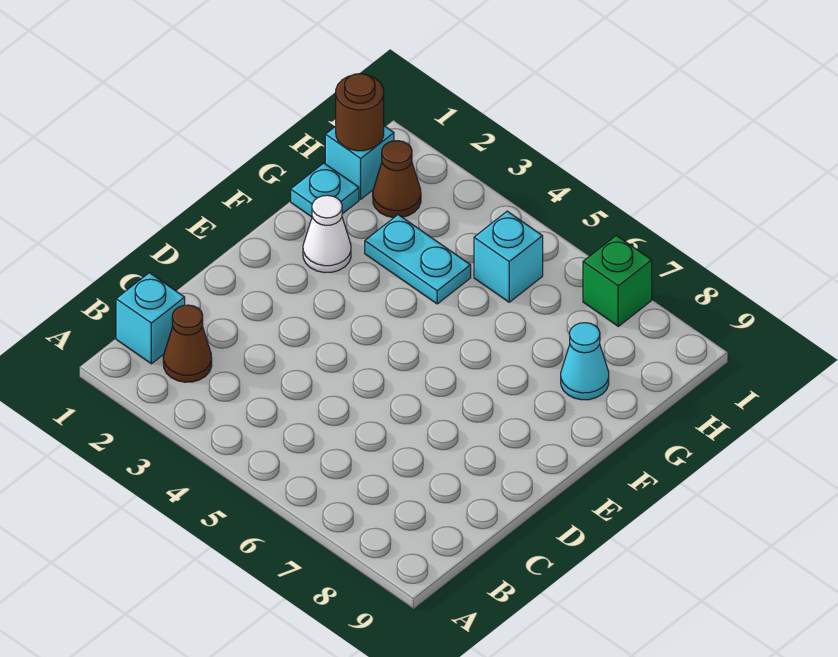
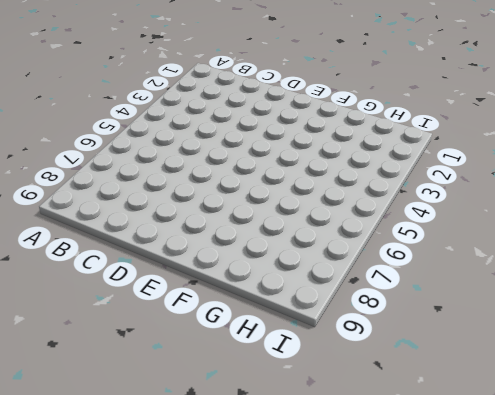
none -> cyan brick B1 level 1
none -> brown cone B2 level 1

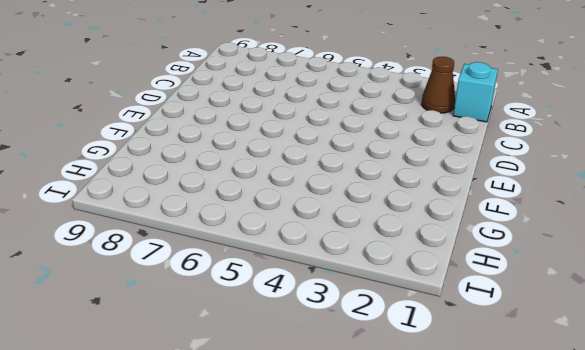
none -> white cone F2 level 1
none -> cyan plate G1 level 1

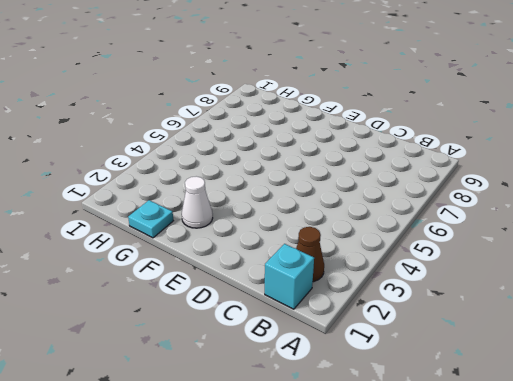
none -> cyan plate G3:G4 level 1
none -> cyan cone G8 level 1

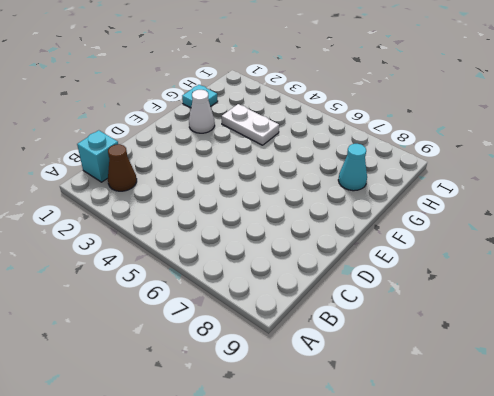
white plate G3:G4 level 1 -> cyan plate G3:G4 level 1
none -> cyan brick H1 level 1
none -> brown cone H2 level 1

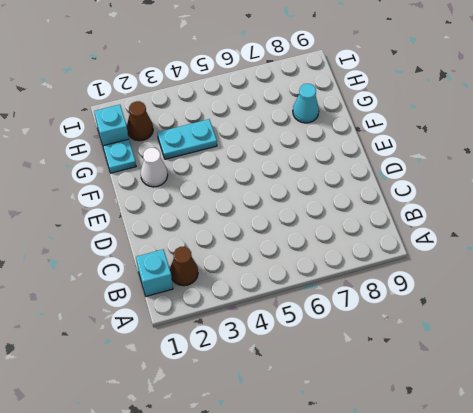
none -> cyan brick H5 level 1
none -> green brick I7 level 1

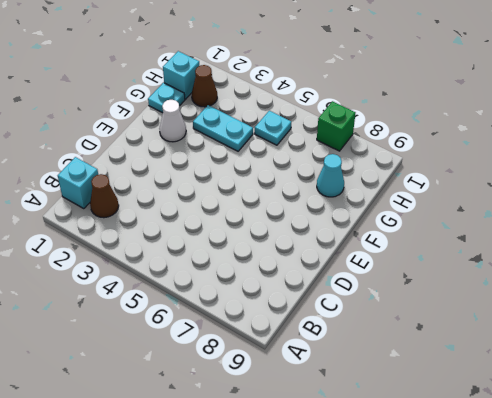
cyan plate H5 level 1 -> cyan brick H5 level 1
none -> brown round brick H1 level 2

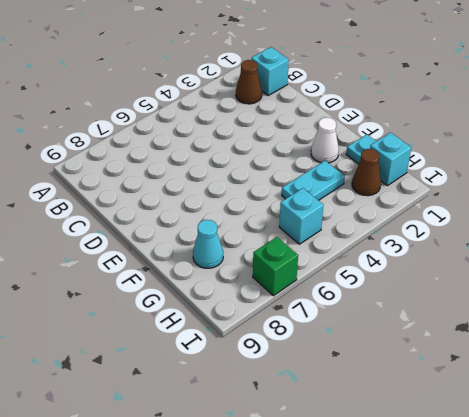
none -> brown round brick H1 level 2

